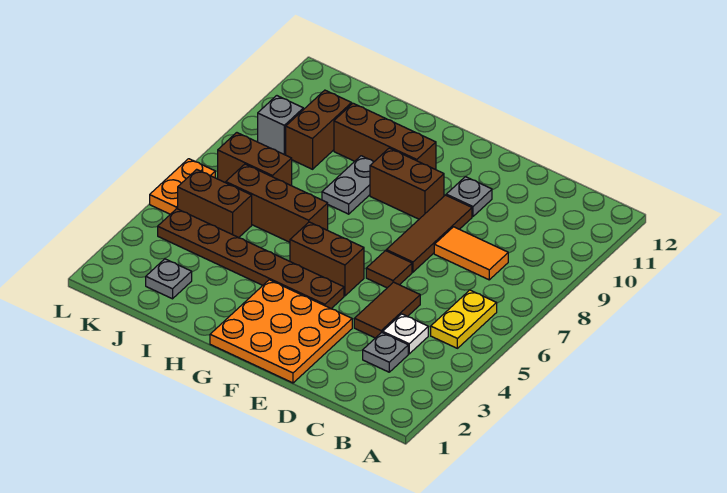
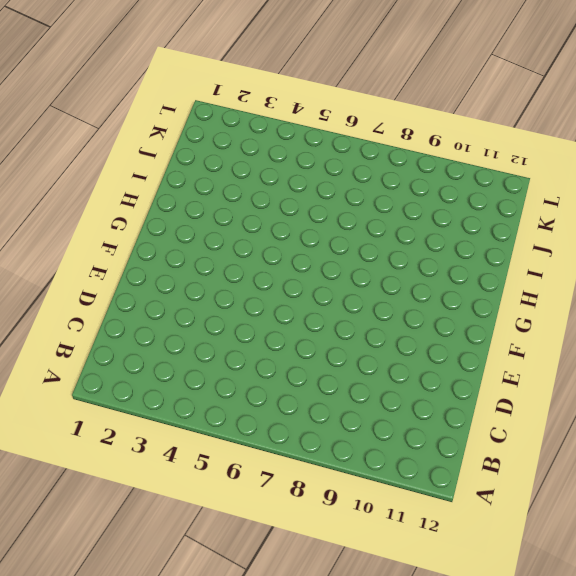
none -> yellow plate B5:B6 level 1
none -> grey plate C3 level 1
none -> white plate C4 level 1

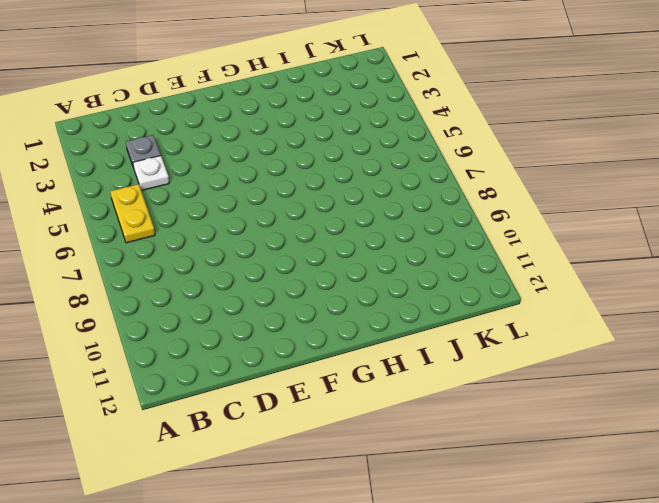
none -> orange tile C8:D8 level 1
none -> brown tile D4:D5 level 1
none -> orange plate E1:G3 level 1

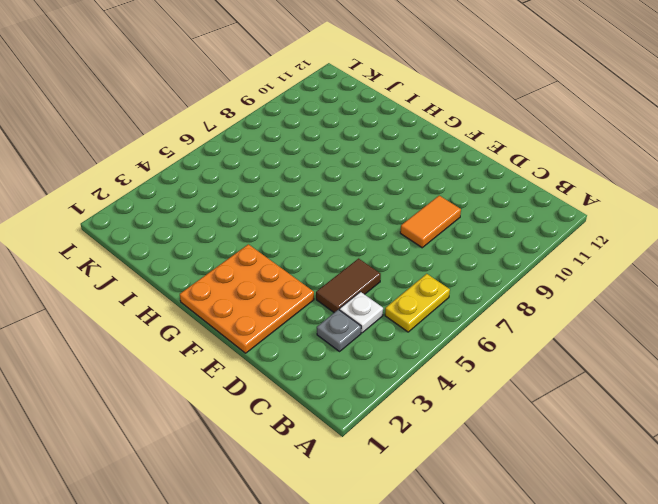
orange tile D8:D9 level 1 -> orange tile C8:D8 level 1
none -> brown tile E6 level 1
none -> brown tile E7:E9 level 1
none -> grey plate E10 level 1

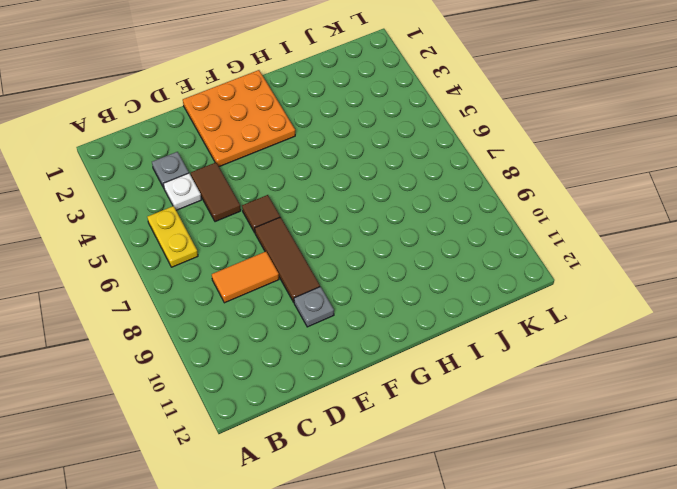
none -> brown plate F4:K4 level 1
none -> brown brick F5:G5 level 1
none -> brown brick F9:G9 level 1

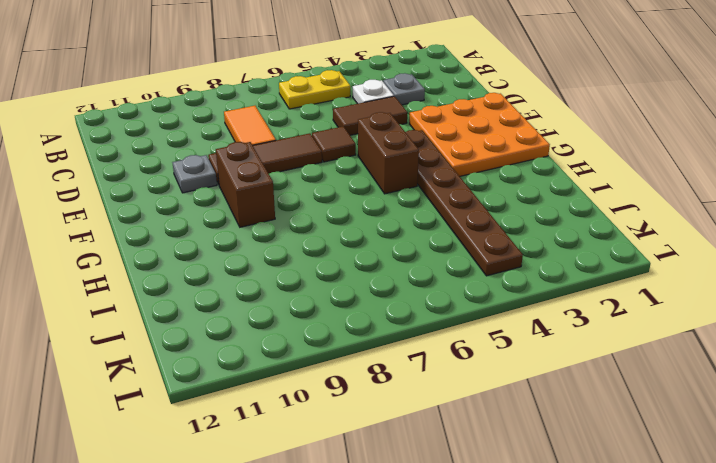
none -> brown brick G10:I10 level 1
none -> brown brick H6:J6 level 1
none -> grey plate H8:H9 level 1

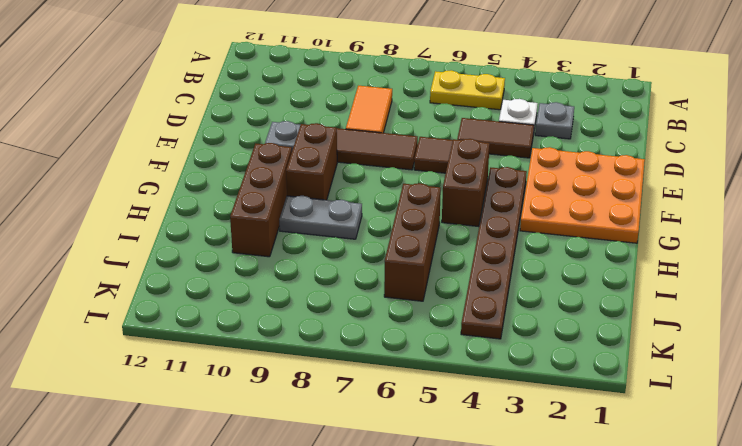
none -> grey plate J2 level 1
none -> brown brick J5:K5 level 1
none -> brown brick J7:K7 level 1

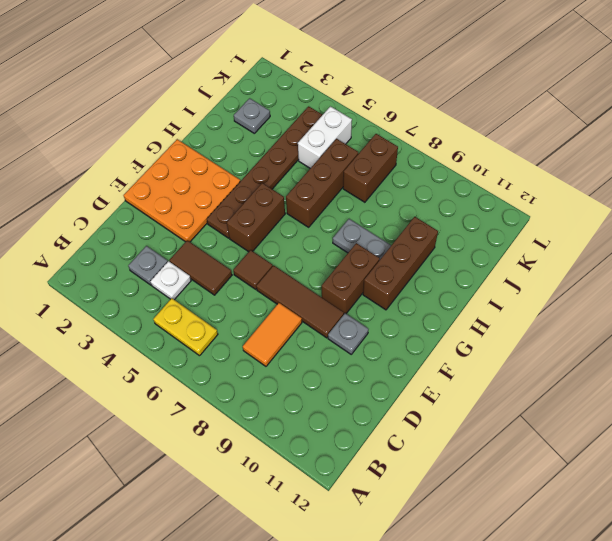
white brick J5:K5 level 1 -> brown brick J5:K5 level 1
none -> brown brick J9:J10 level 1
none -> grey brick K9 level 1
none -> orange plate L5:L6 level 1

